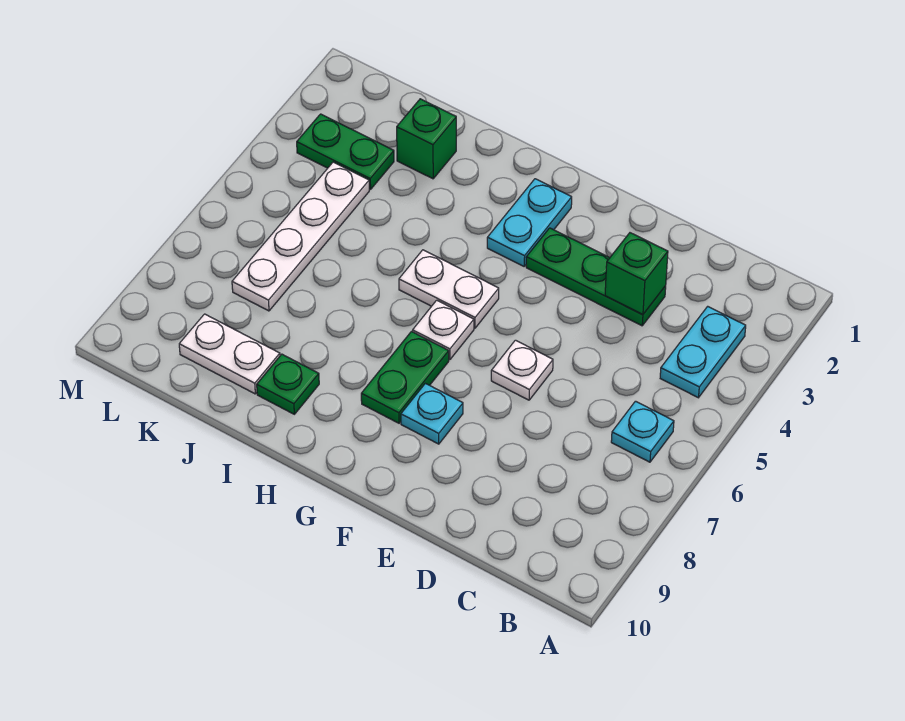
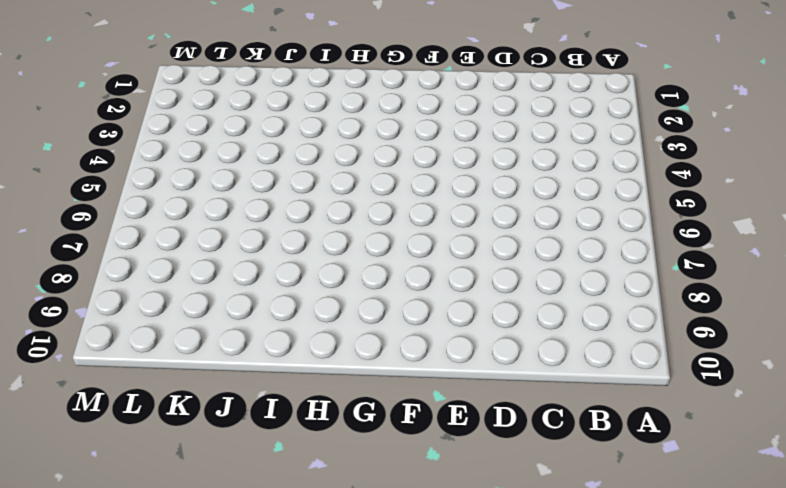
none -> cyan plate B3:B4 level 1
none -> cyan plate B6 level 1
none -> green plate D3:F3 level 1

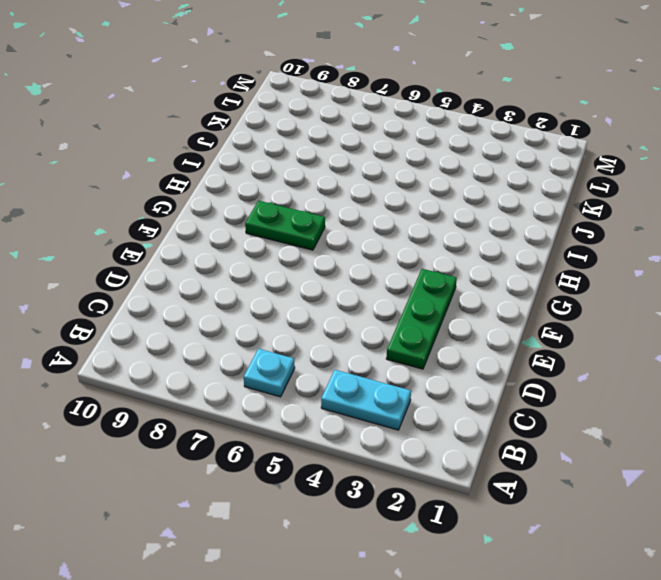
none -> white plate E6 level 1
none -> cyan plate F8 level 1
none -> cyan plate G2:G3 level 1

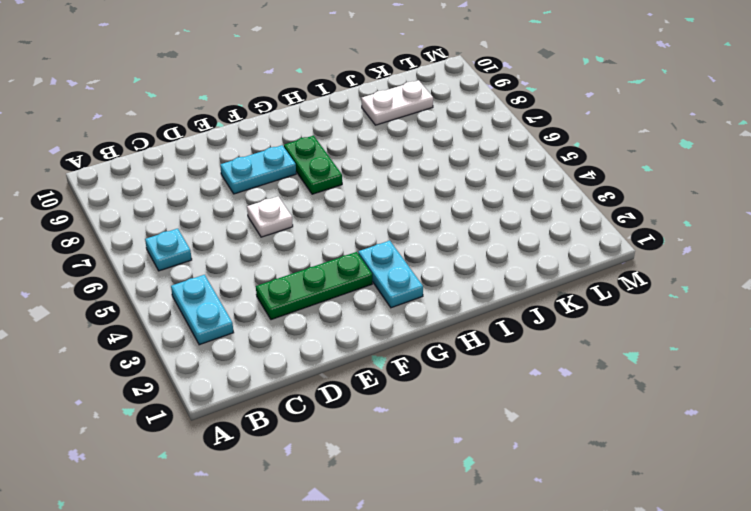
cyan plate E8:F8 level 1 -> cyan plate F8 level 1
none -> white plate G5:H5 level 1
none -> white plate G6 level 1
none -> green plate I9 level 1

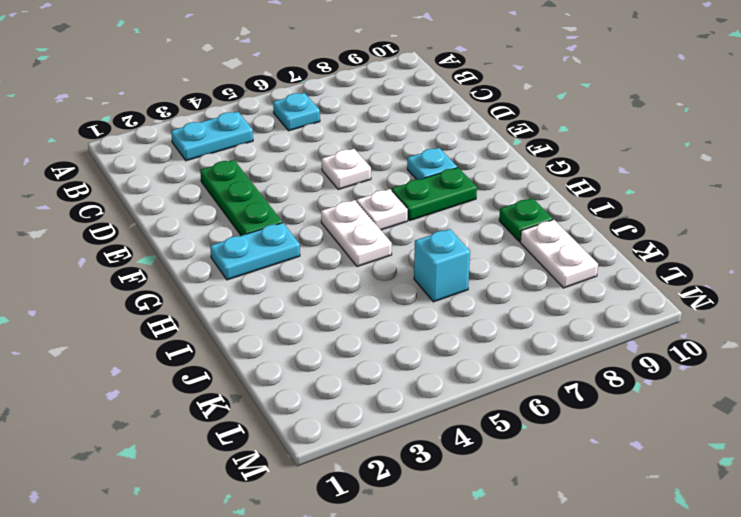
cyan brick J6 level 1 -> none
none -> green brick J2 level 1
none -> green plate K3:L3 level 1
none -> white plate K4:K7 level 1

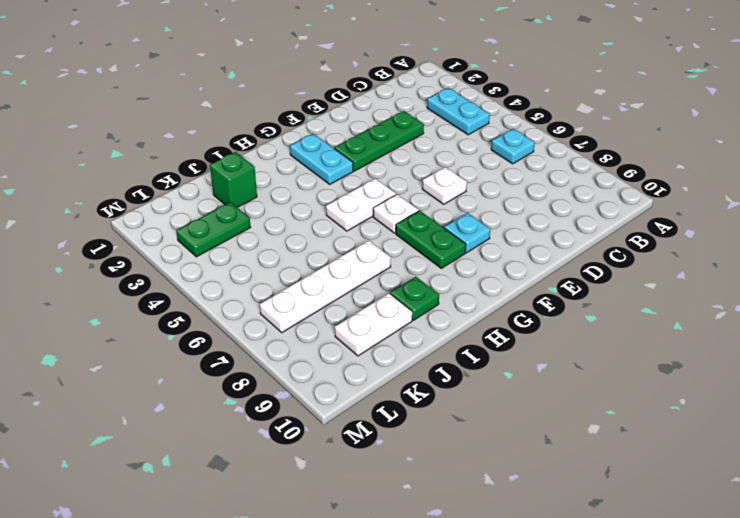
white plate I7:L7 level 1 -> white plate K4:K7 level 1
none -> green brick D3 level 2

